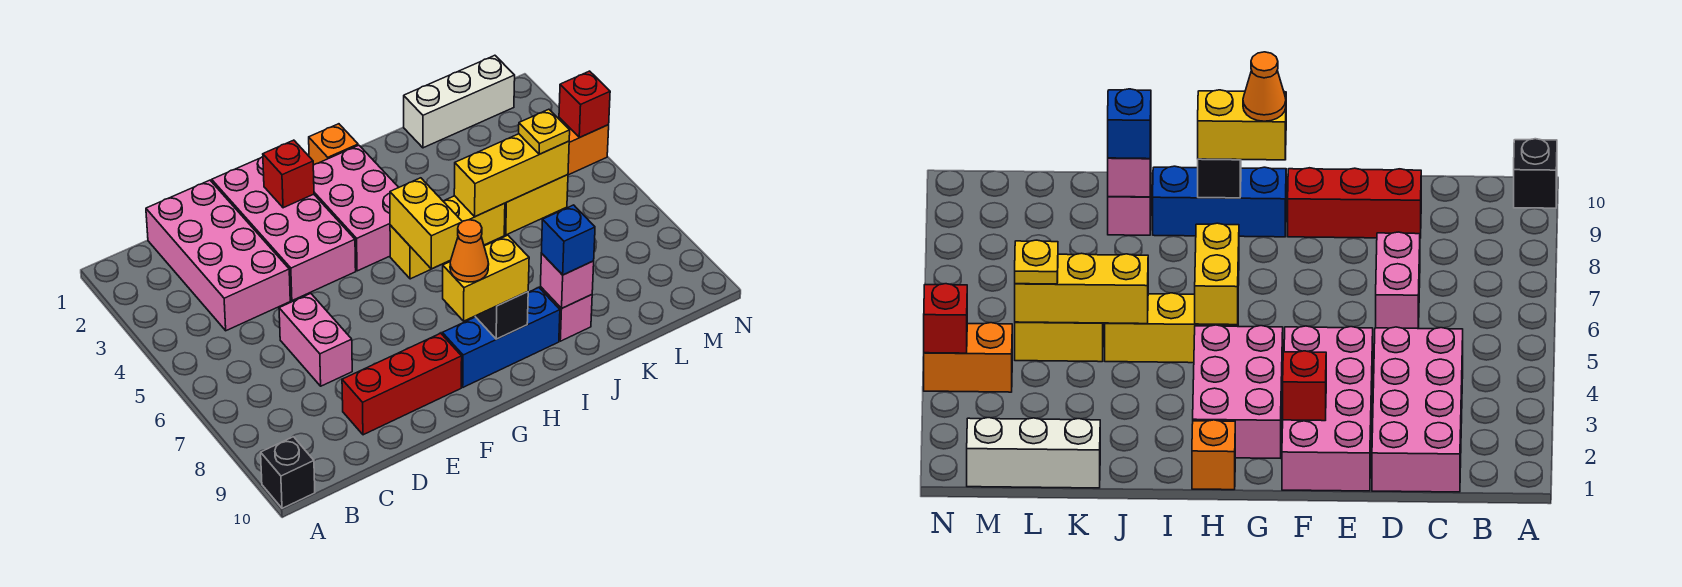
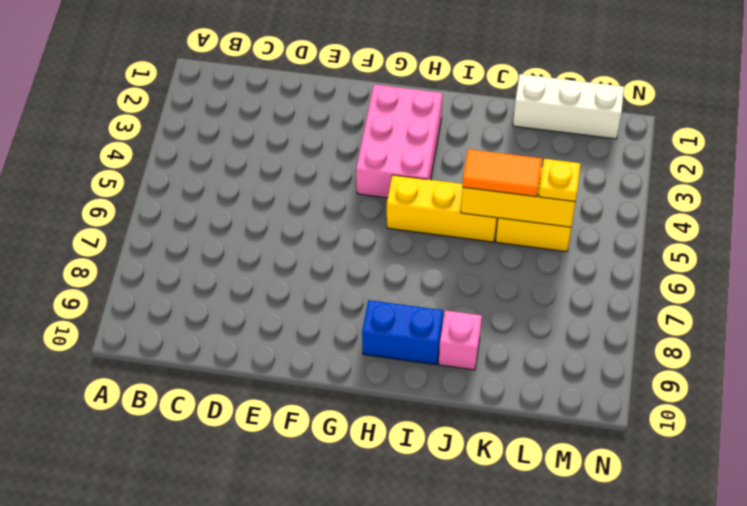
blue brick H9:I9 level 1 -> blue brick G9:I9 level 1
orange tile J5:K5 level 3 -> none
none -> black brick A10 level 1
none -> pink brick C1:D4 level 1
none -> pink brick D6:D7 level 1

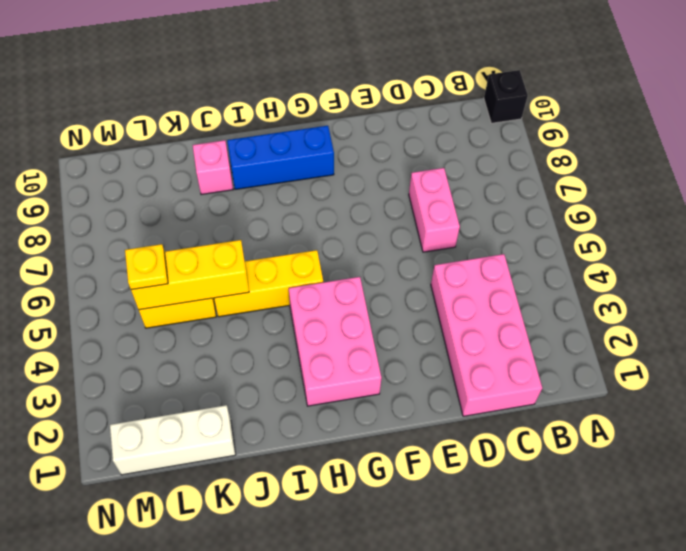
none -> red brick D9:F9 level 1
none -> pink brick E1:F4 level 1
none -> orange brick H1 level 1

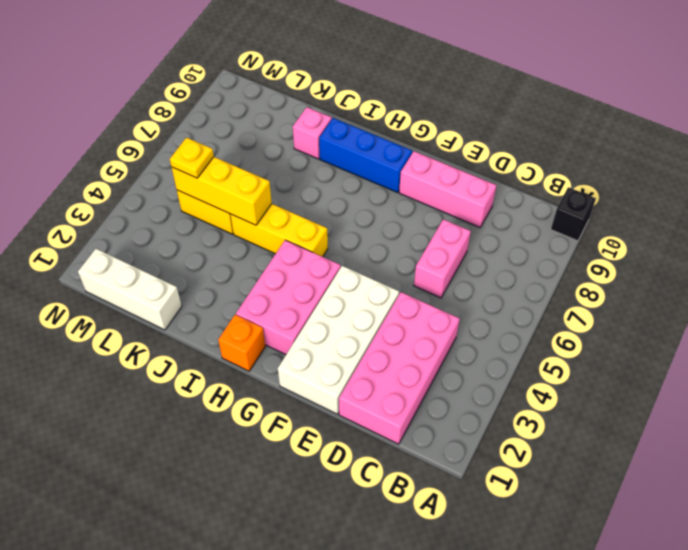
pink brick D9:F9 level 1 -> red brick D9:F9 level 1
white brick E1:F4 level 1 -> pink brick E1:F4 level 1
none -> orange brick M4:N4 level 1
none -> red brick F2 level 2
none -> yellow brick H5:H6 level 2

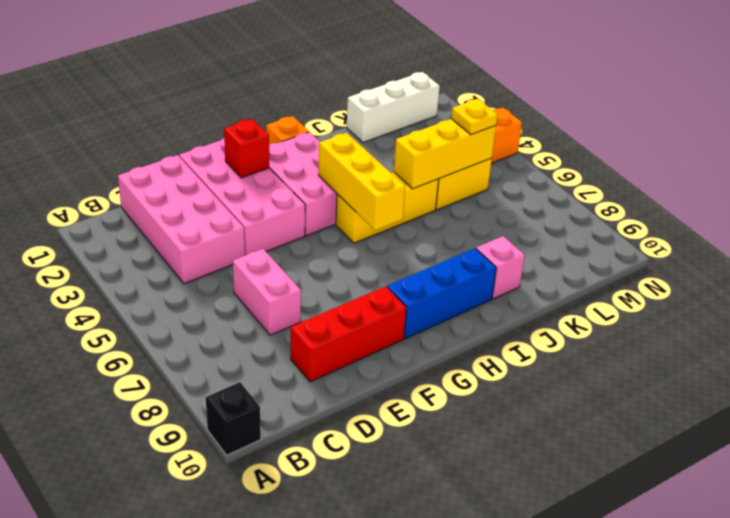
yellow brick H4:H6 level 2 -> yellow brick H5:H6 level 2
none -> black brick H9 level 2
none -> pink brick J9 level 2
none -> red brick N4 level 2

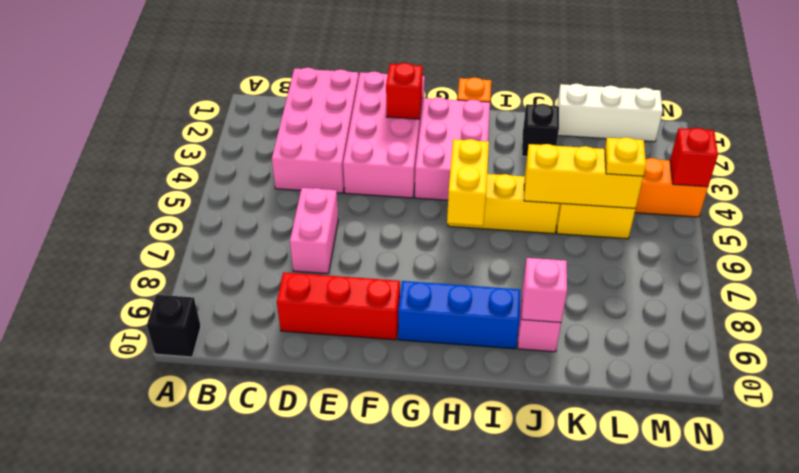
black brick J2 level 1 -> black brick H9 level 2
none -> yellow brick G9:H9 level 3
none -> blue brick J9 level 3
none -> orange cone G9 level 4

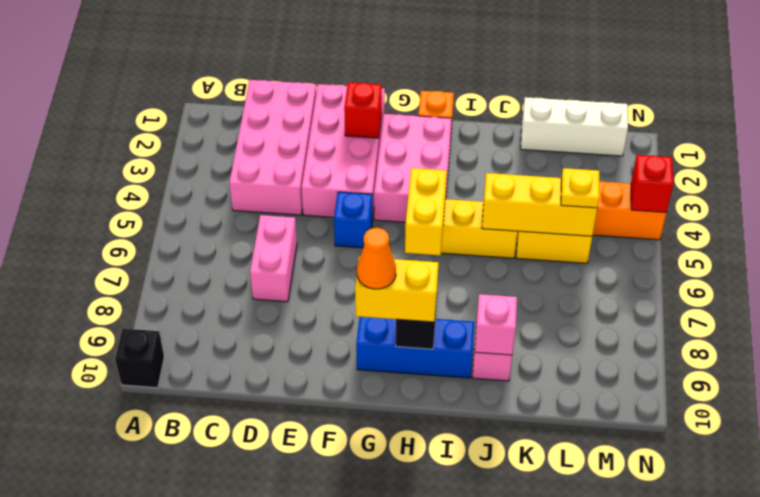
blue brick F5 level 1 -> blue brick J9 level 3
none -> red brick D9:F9 level 1

